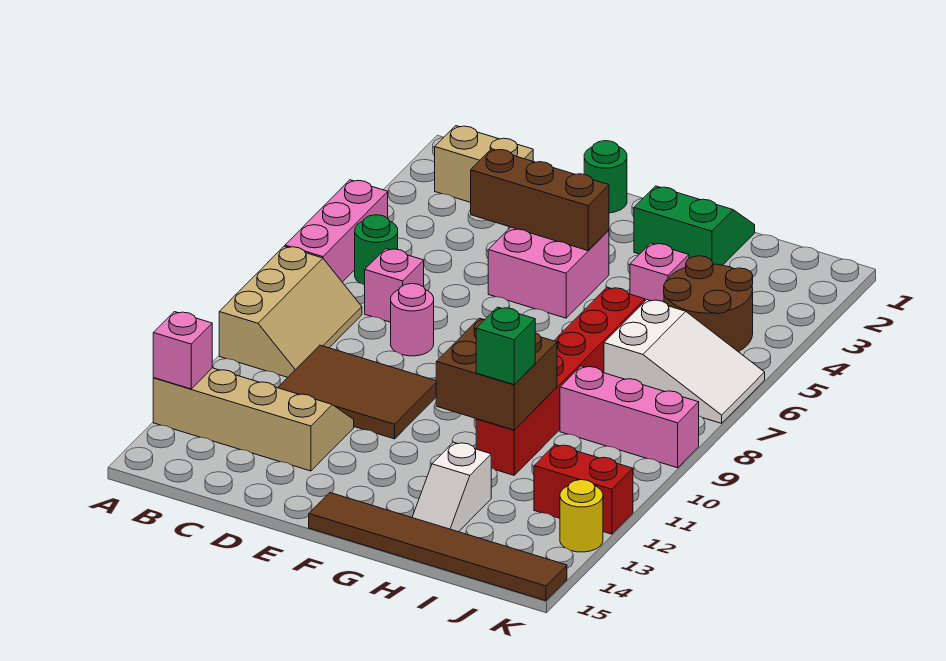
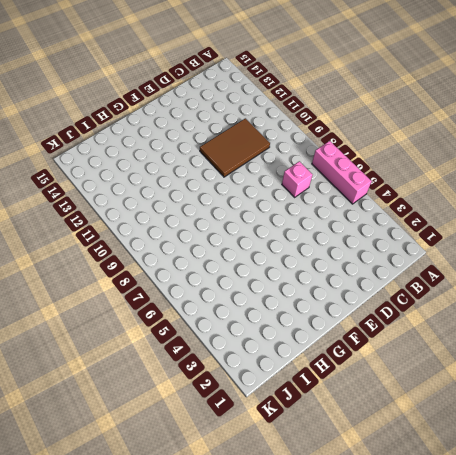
none -> tan slope A8:B10 level 1 top A
none -> tan slope A12:D13 level 1 top 13
none -> tan brick B2:C2 level 1

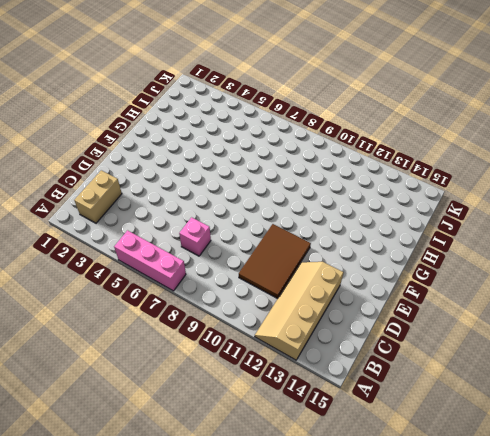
none -> tan slope A8:B10 level 1 top A
none -> green round brick B6 level 1
none -> pink round brick D8 level 1

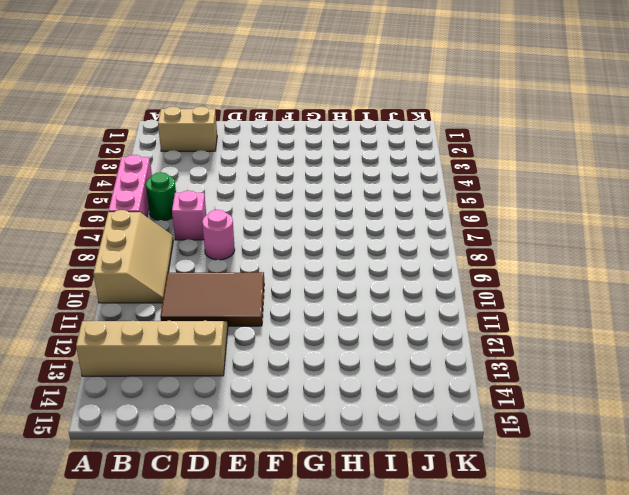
none -> green round brick E1 level 1
none -> pink brick E4:F5 level 1
none -> brown tile F15:K15 level 1

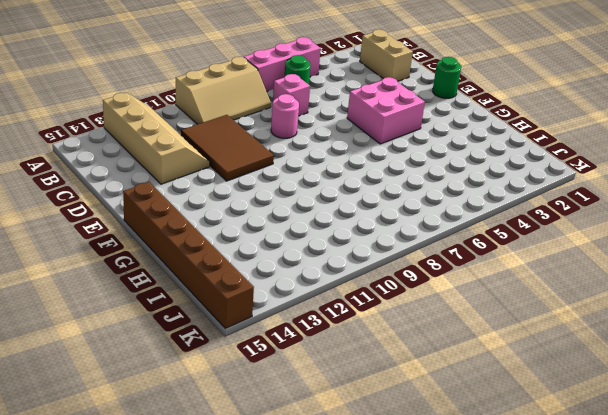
brown brick F15:K15 level 1 -> brown tile F15:K15 level 1
none -> green slope G1:H2 level 1 top 2
none -> pink brick H4 level 1
none -> red brick H6:H11 level 1

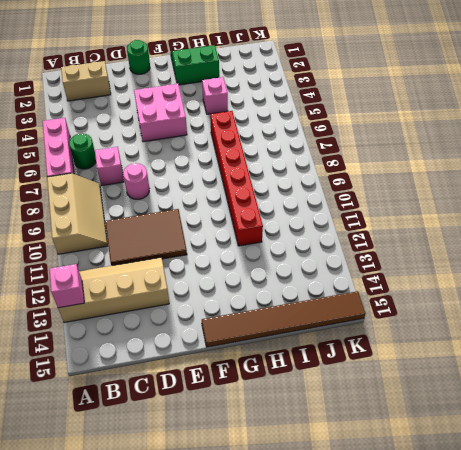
none -> white slope H13:H14 level 1 top 13
none -> brown round brick I4:J5 level 1
none -> white slope I6:K7 level 1 top I

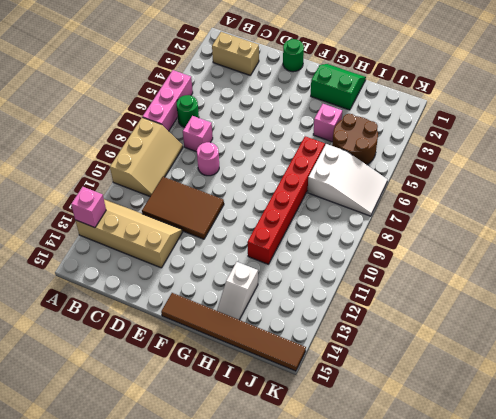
none -> pink brick E4:F5 level 1
none -> pink brick I9:K9 level 1
none -> red brick J12:K12 level 1

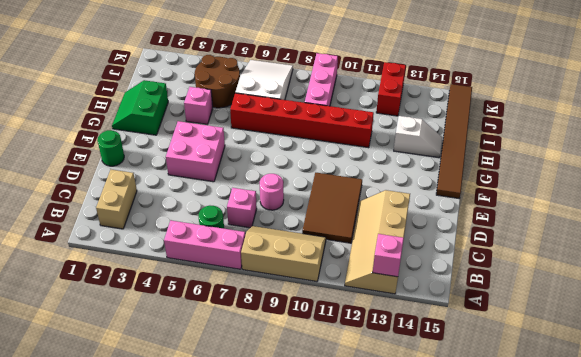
none -> yellow round brick K13 level 1
none -> brown brick D4:F4 level 2
none -> brown brick G10:H11 level 2

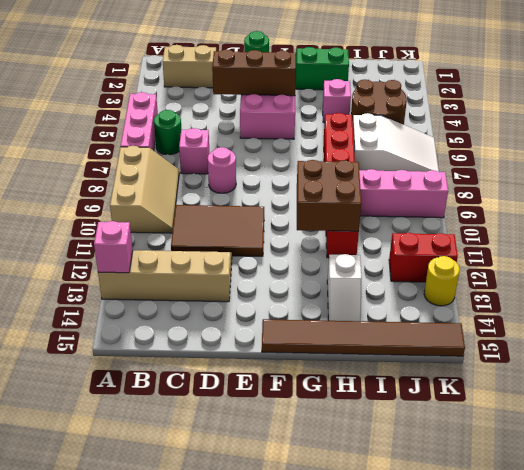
none -> green brick H11 level 3

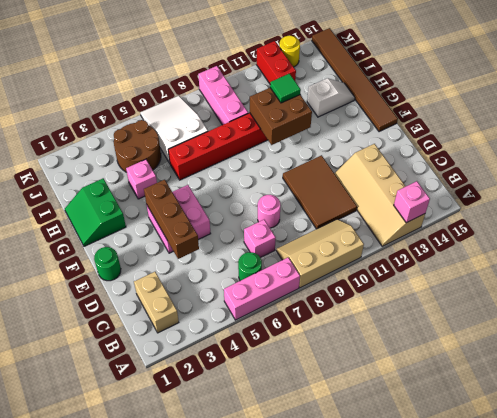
green tile H11 level 3 -> green brick H11 level 3

